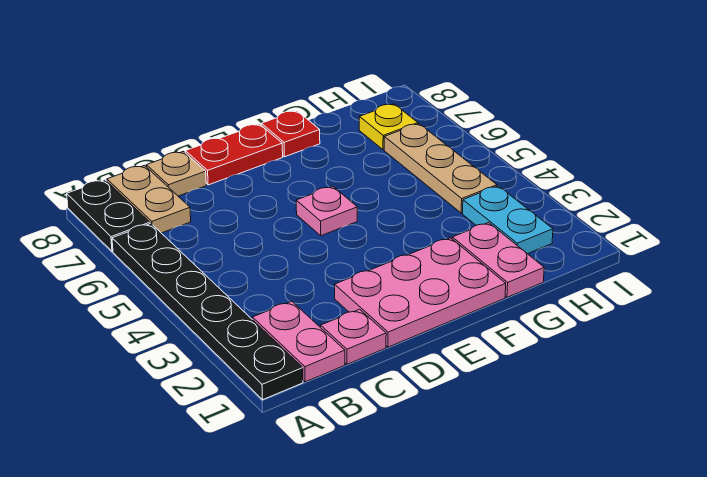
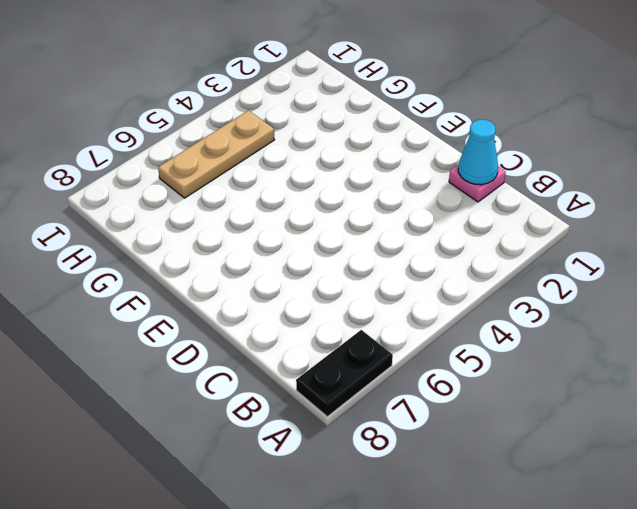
cyan cone C1 level 2 -> none
none -> black plate A1:A6 level 1
none -> pink plate B1:B2 level 1
none -> tan plate B7:B8 level 1

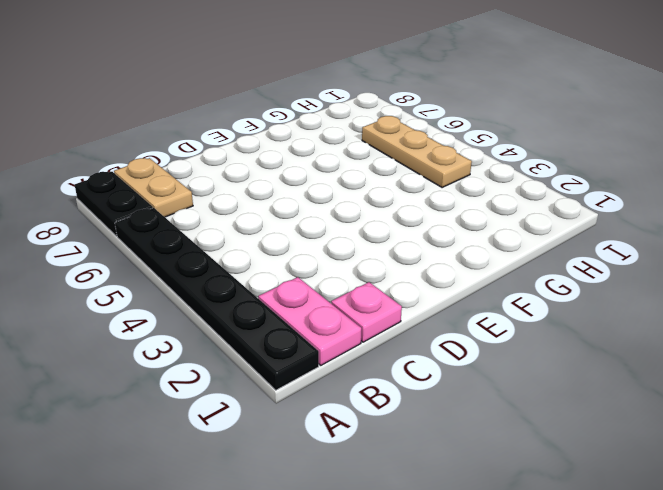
none -> tan plate C8 level 1
none -> pink plate D1:F2 level 1
none -> red plate D8:E8 level 1

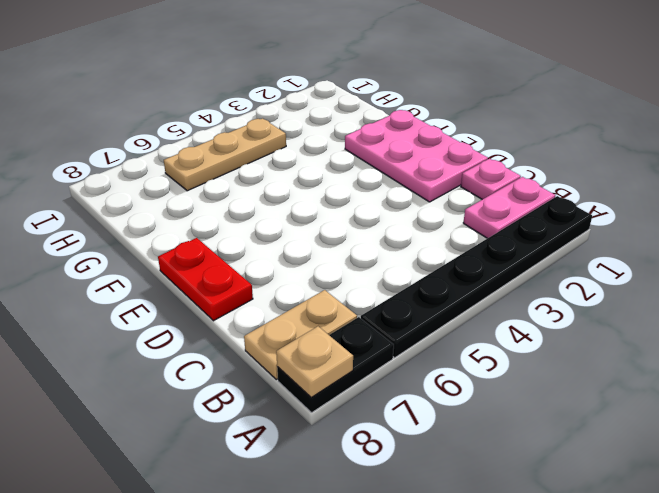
tan plate A8 level 2 -> tan plate C8 level 1
none -> pink plate E5 level 1
none -> red plate F8 level 1
none -> pink plate G1:G2 level 1

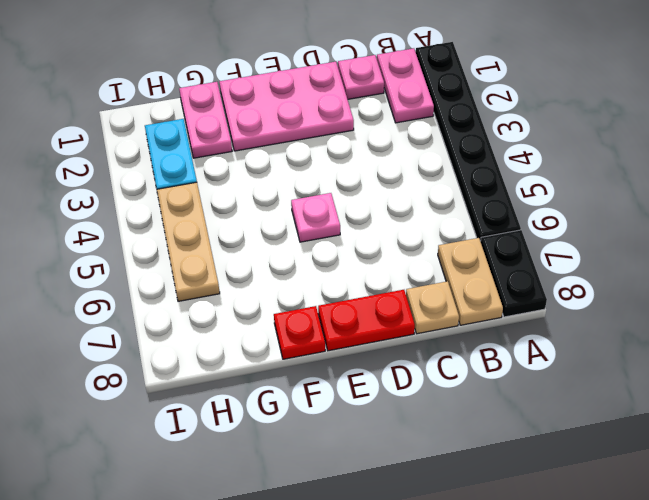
none -> yellow plate H7 level 1

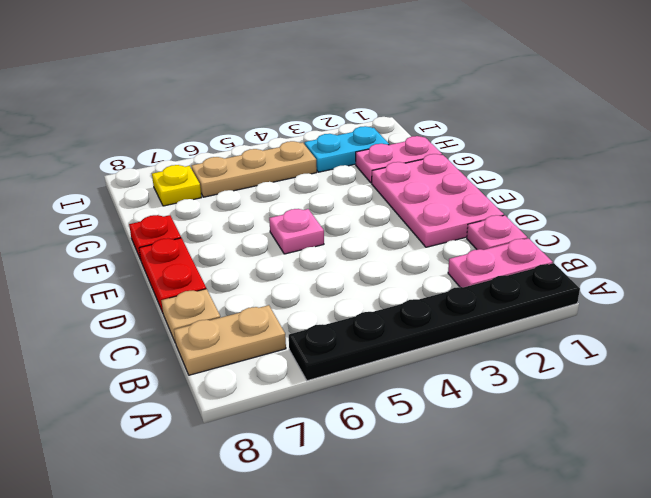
none -> black plate A7:A8 level 1

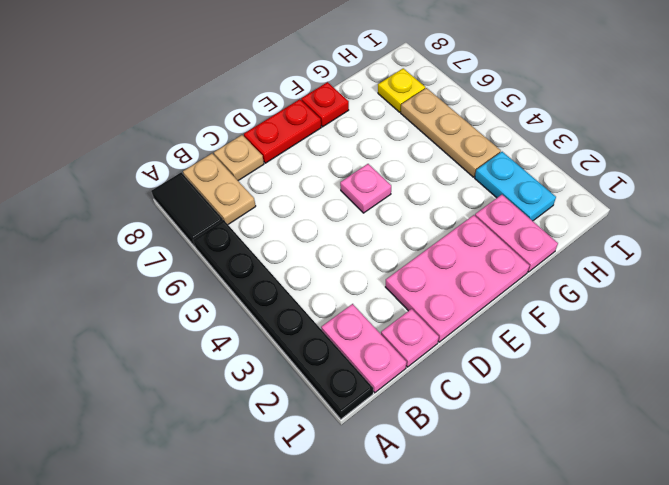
black tile A7:A8 level 1 -> black plate A7:A8 level 1

